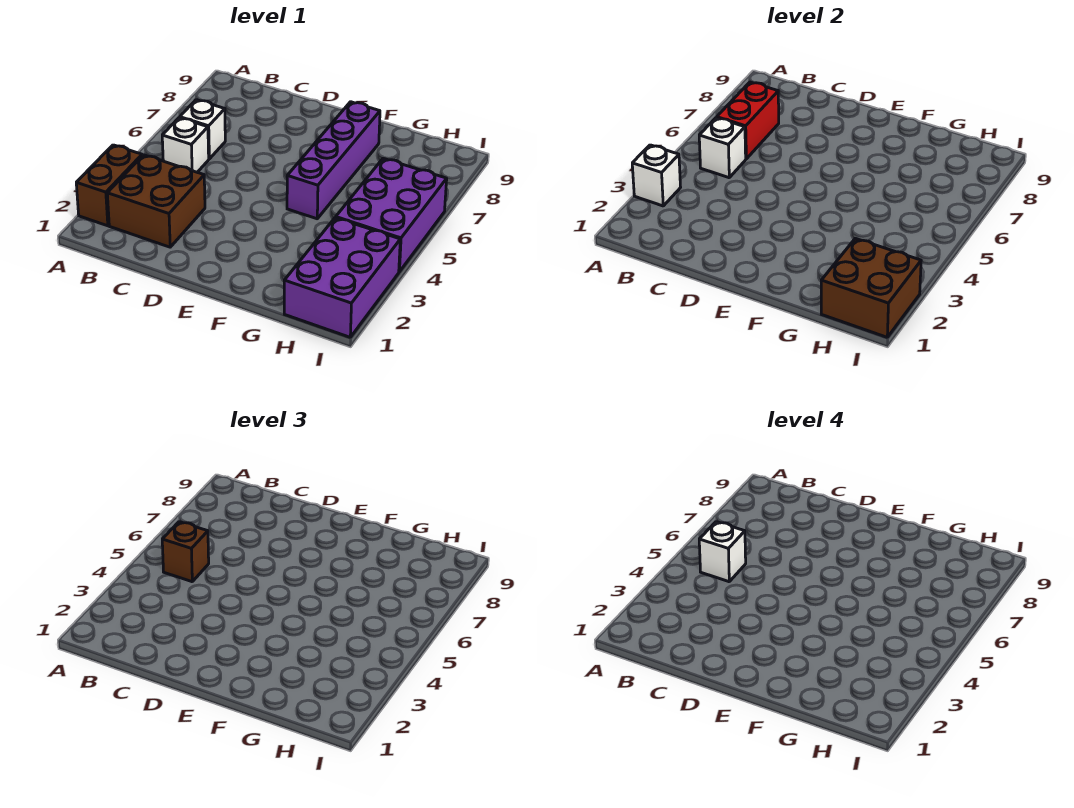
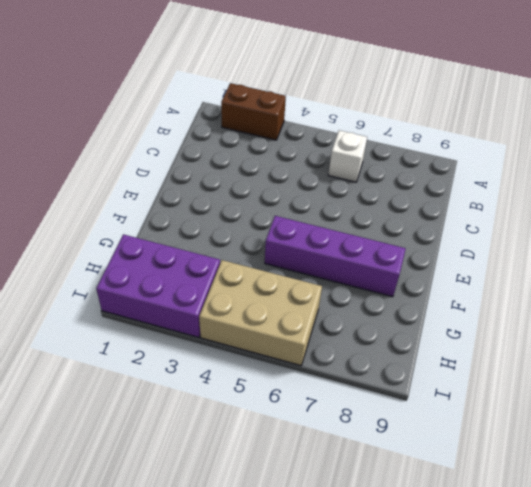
tan brick H4:I6 level 1 -> purple brick H4:I6 level 1
none -> brown brick B2:C3 level 1
none -> white brick B5 level 1
none -> white brick A3 level 2

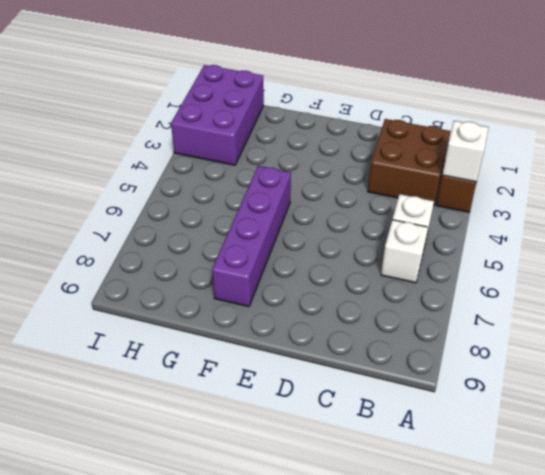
none -> purple brick H4:I6 level 1
none -> white brick B5 level 2
none -> red brick B6:B7 level 2

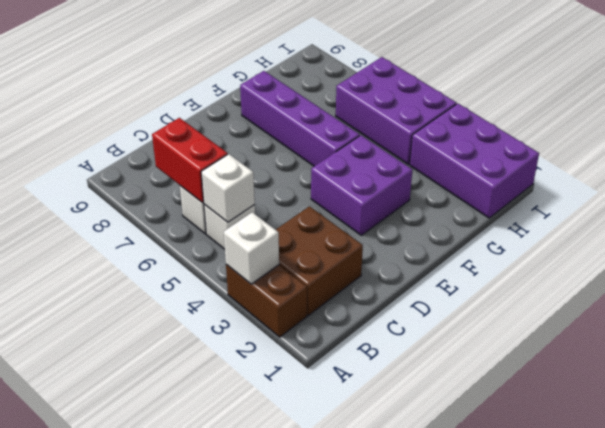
purple brick E3:F4 level 1 -> none
none -> brown brick H1:I2 level 2
none -> brown brick B5 level 3
none -> white brick B5 level 4

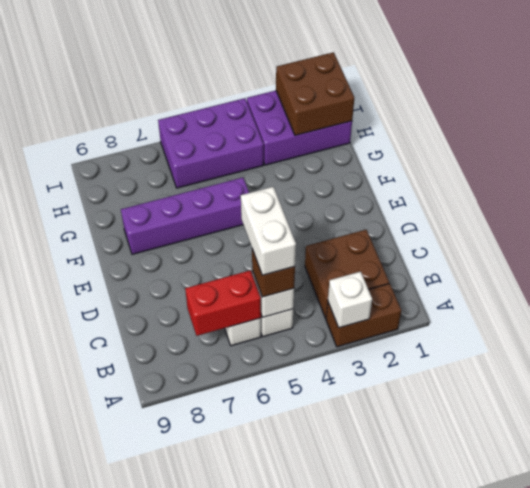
white brick B5:C5 level 4 -> white brick B5 level 4

